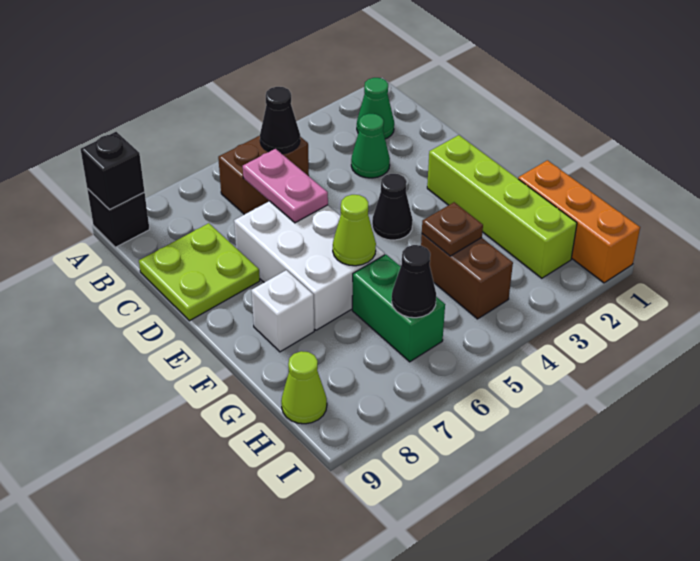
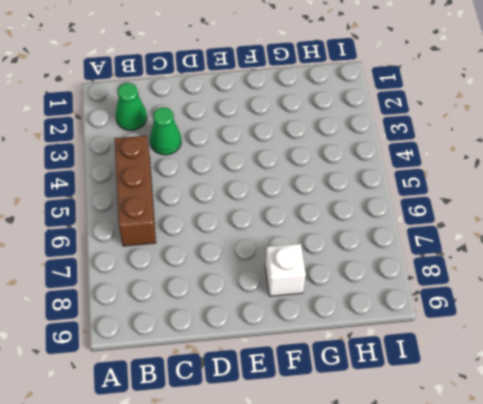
brown brick B4:B6 level 1 -> brown brick B5:B6 level 1
none -> black brick A9 level 1
none -> lime plate C8:D9 level 1
none -> white brick D6:F7 level 1

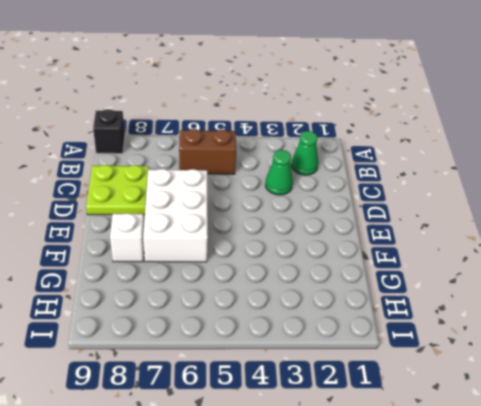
none -> lime brick E2:H2 level 1
none -> black cone E4 level 1
none -> orange brick G1:I1 level 1

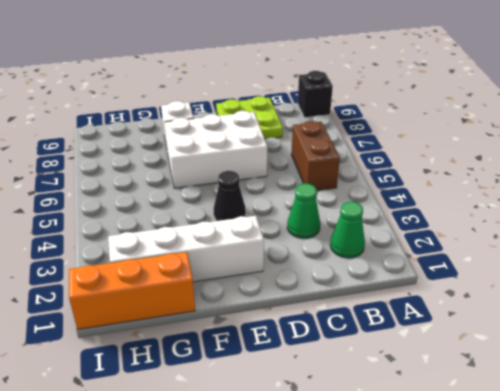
white brick E2:H2 level 1 -> lime brick E2:H2 level 1
none -> brown brick G4:H4 level 1
none -> green brick G6:H6 level 1
none -> lime cone H9 level 1

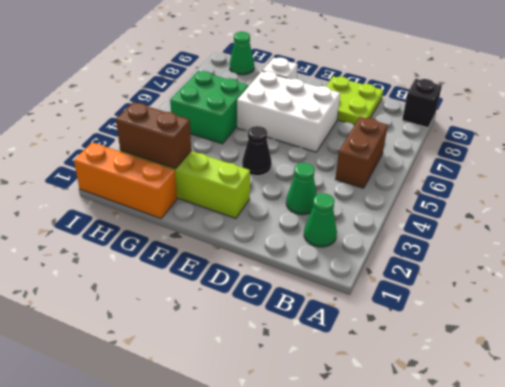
brown brick G2:H2 level 2 -> brown brick G4:H4 level 1
green brick G5:H6 level 1 -> green brick G6:H6 level 1
green cone H9 level 1 -> lime cone H9 level 1
none -> black brick A9 level 2
none -> black cone B5 level 2
none -> pink plate C6:D6 level 2

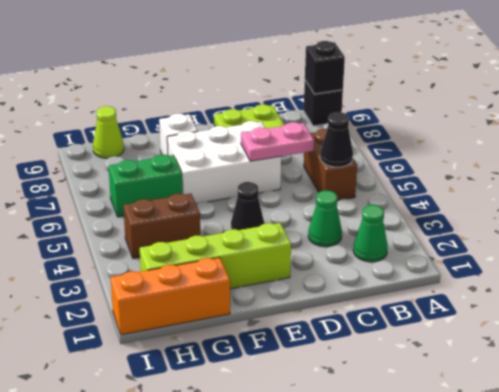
none -> lime cone F6 level 2
none -> brown plate G4 level 2
none -> black cone H6 level 2

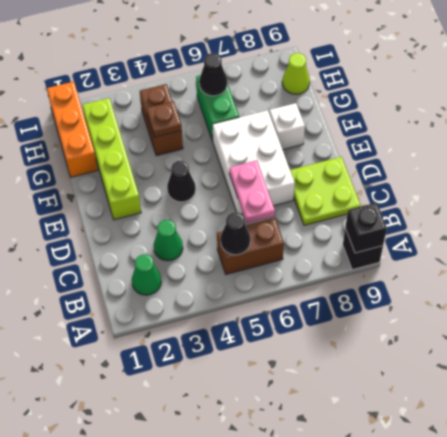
none -> lime cone F6 level 2

